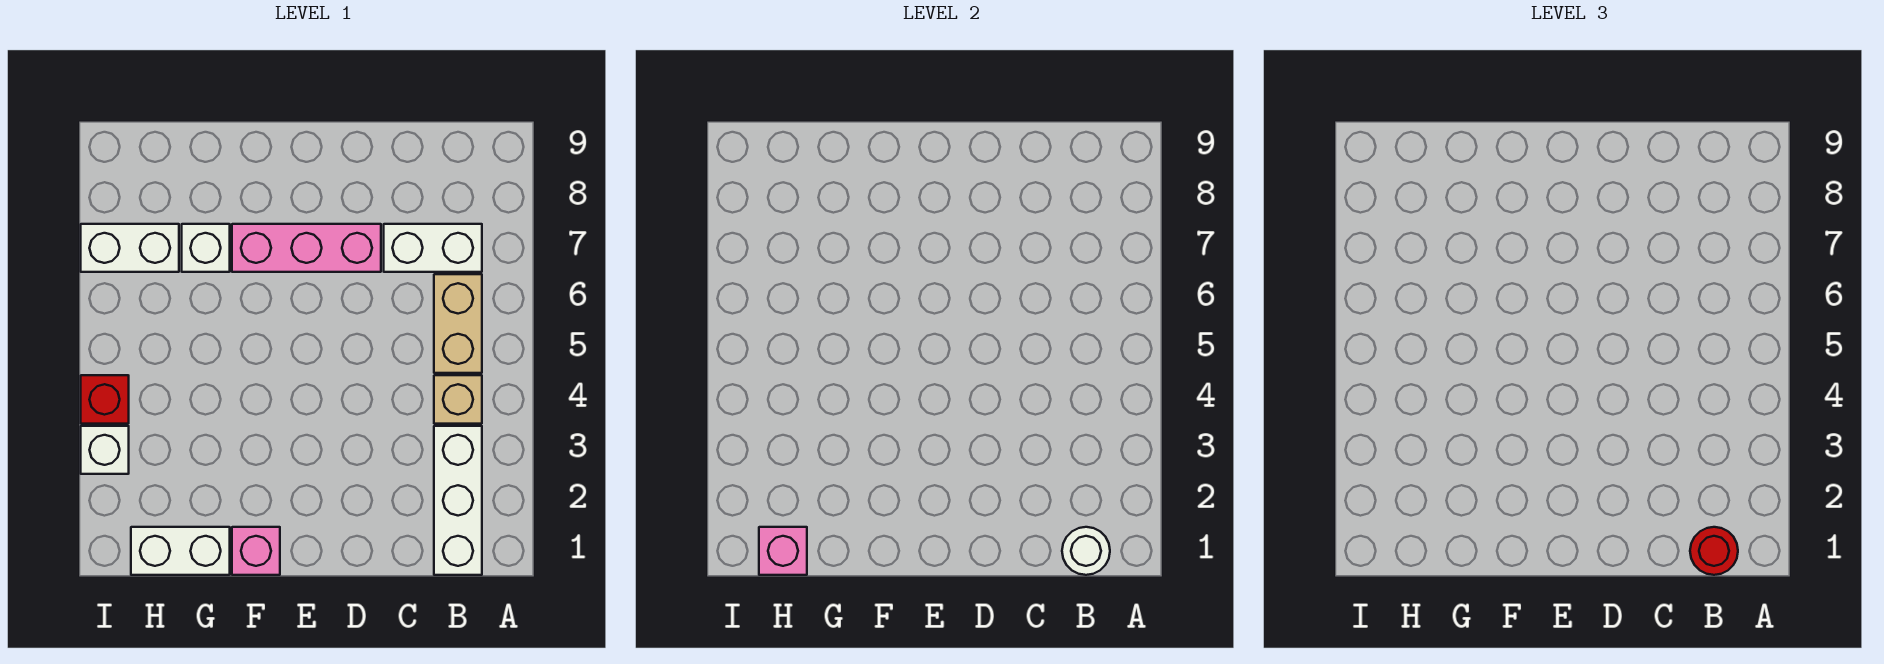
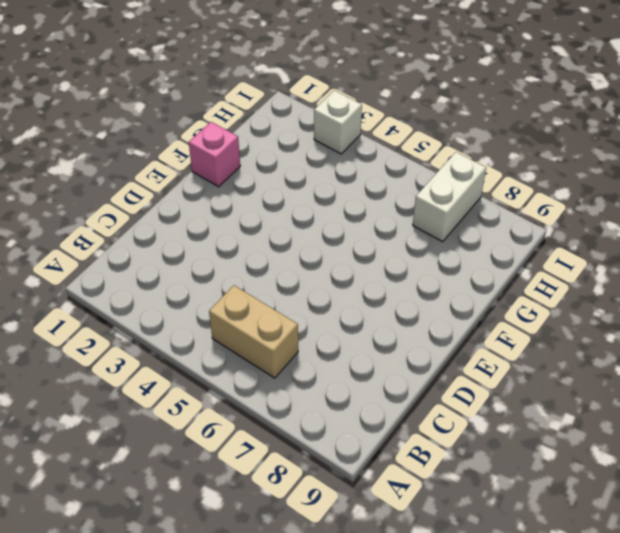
none -> white brick B1:B3 level 1
none -> tan brick B4 level 1
none -> white brick B7:C7 level 1

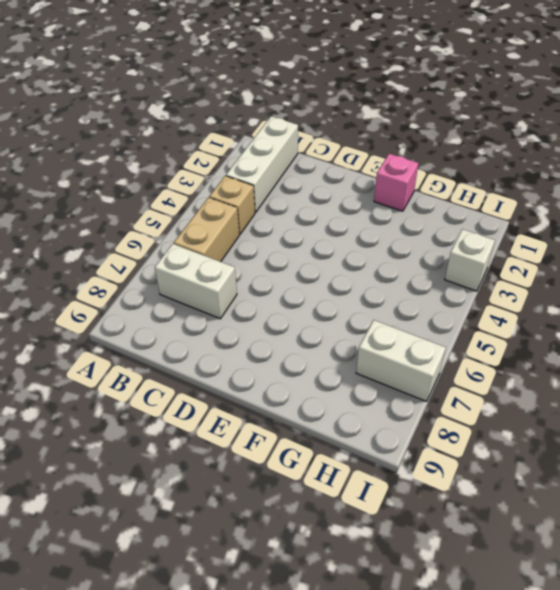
none -> pink brick D7:F7 level 1
none -> white brick G1:H1 level 1
none -> white brick G7 level 1

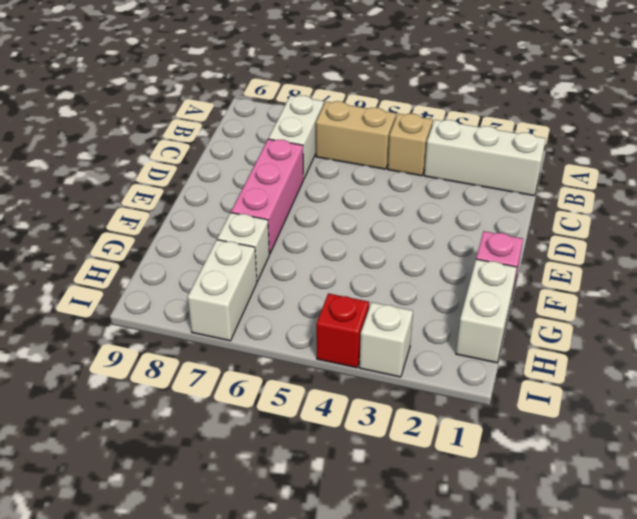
none -> white round brick B1 level 2
none -> pink brick H1 level 2
none -> red round brick B1 level 3

